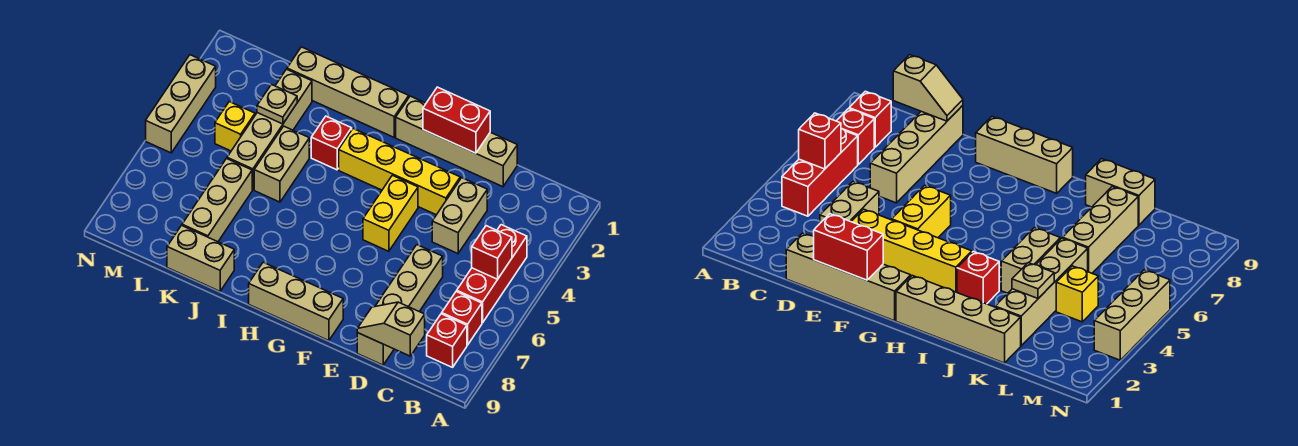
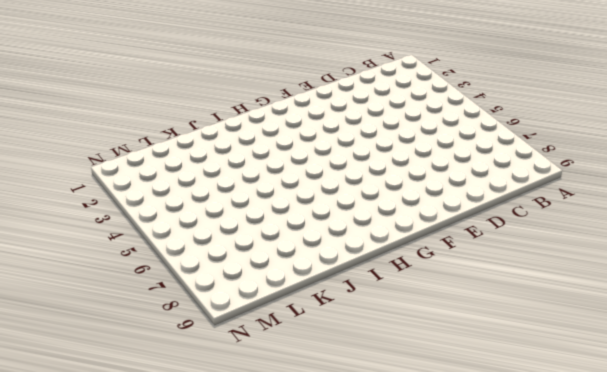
none -> red brick B4:B6 level 1
none -> red brick B7 level 1
none -> red brick B8 level 1

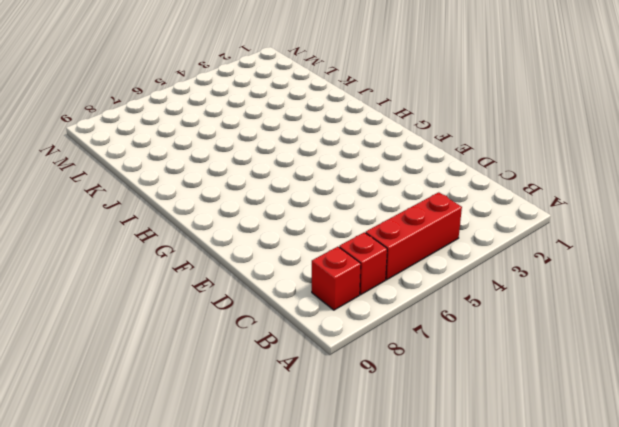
none -> tan brick D1:G1 level 1
none -> tan brick D3:D4 level 1
none -> tan brick D6:D9 level 1

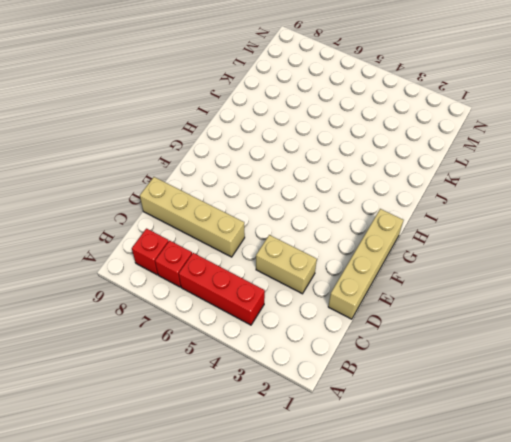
none -> yellow brick E3:H3 level 1
none -> yellow brick F4:F5 level 1
none -> tan brick F9:H9 level 1

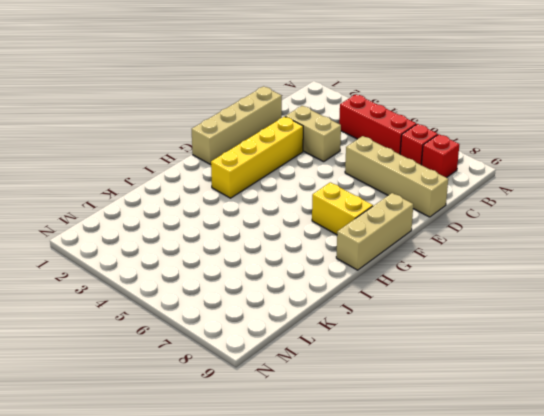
yellow brick G7:G8 level 1 -> yellow brick F4:F5 level 1
none -> tan brick H1:K1 level 1
none -> red brick I3 level 1
none -> tan brick J4:J5 level 1

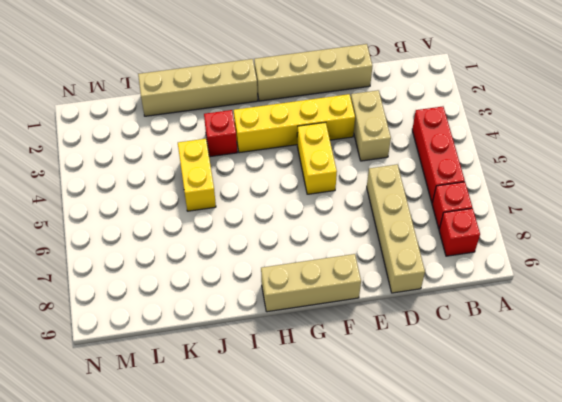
yellow brick J4:J5 level 1 -> tan brick J4:J5 level 1
none -> tan brick J9:K9 level 1
none -> tan brick K2:K5 level 1
none -> tan brick K6:K8 level 1

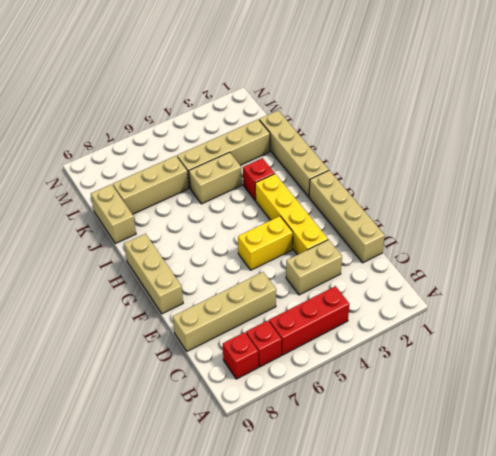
none -> yellow brick L4 level 1
none -> tan brick N3:N5 level 1
none -> red brick B5 level 2

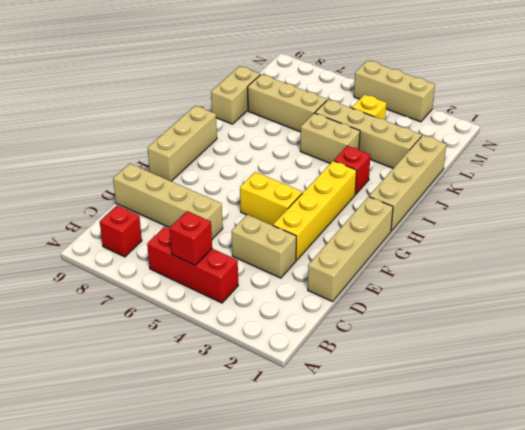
none -> red brick B7 level 1
none -> tan slope C9:D9 level 2 top C
none -> red brick E1:F1 level 2

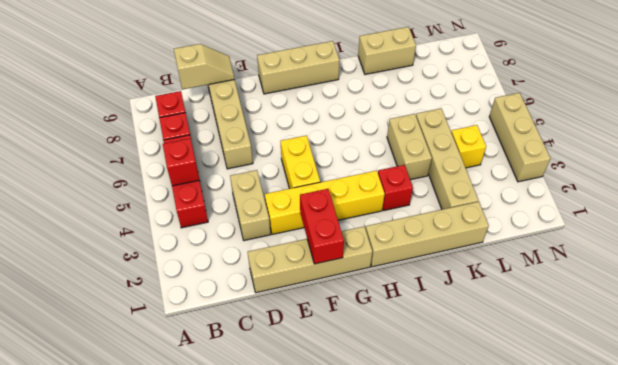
red brick F1:F2 level 2 -> red brick E1:F1 level 2
none -> tan brick K6:K8 level 1
none -> tan plate K3 level 2

